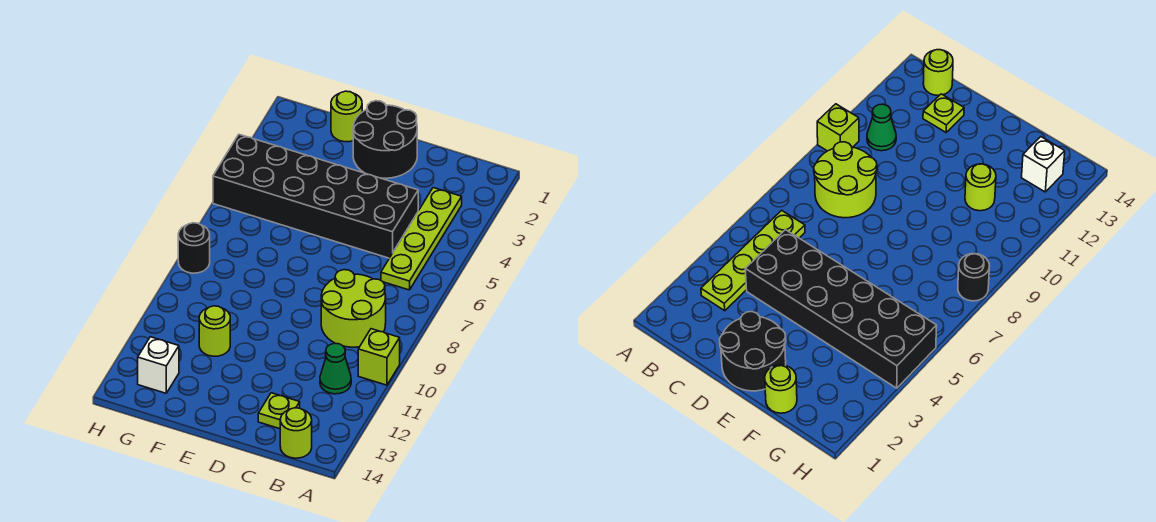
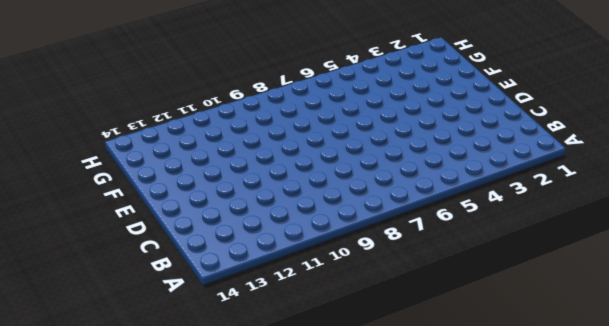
none -> lime brick A10 level 1
none -> lime plate B3:B6 level 1
none -> lime round brick B8:C9 level 1

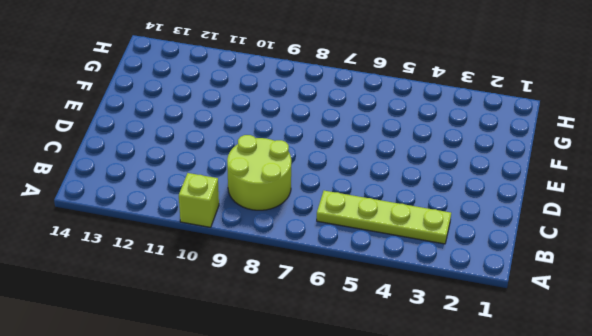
none -> green cone B11 level 1
none -> lime round brick B14 level 1
none -> black brick C4:H5 level 1

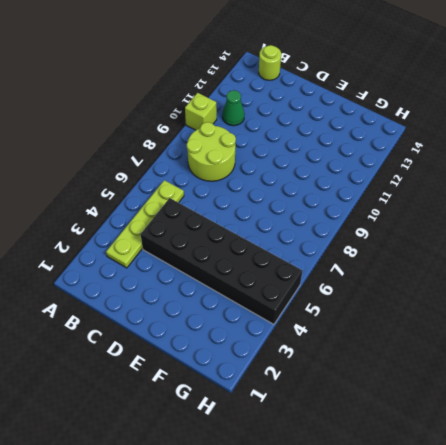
none -> lime plate C13 level 1
none -> black round brick D1:E2 level 1
none -> lime round brick F1 level 1

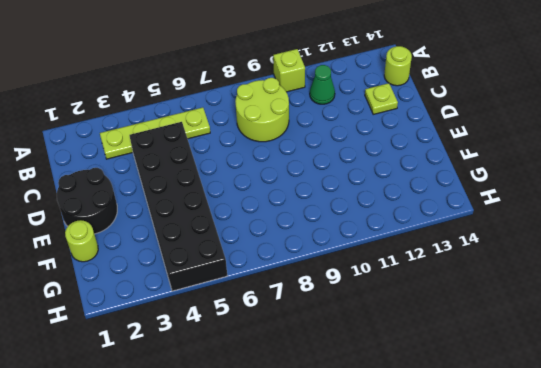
none -> lime round brick F11 level 1
none -> white brick G13 level 1
none -> black round brick H8 level 1

